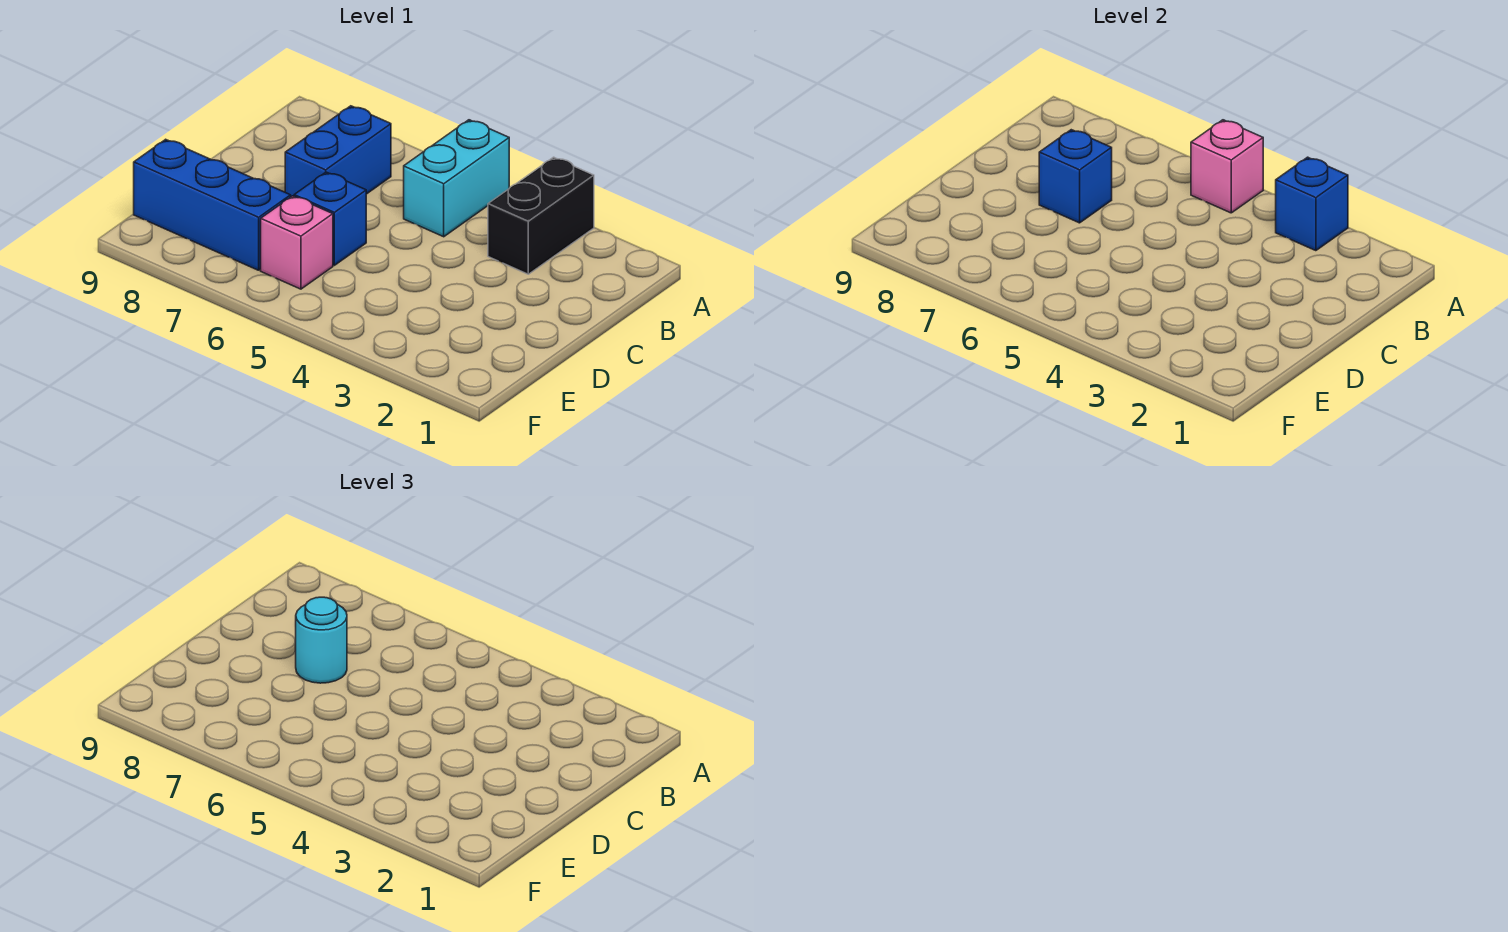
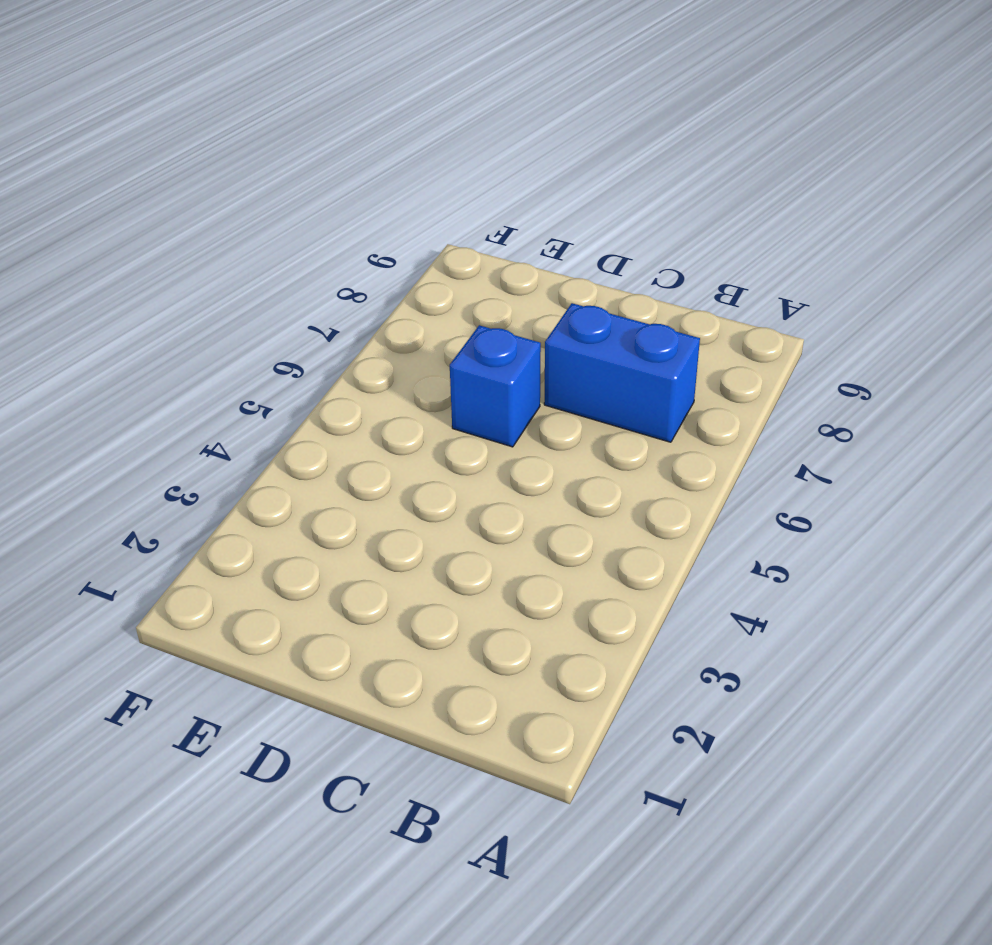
none -> black brick A3:B3 level 1
none -> cyan brick A5:B5 level 1

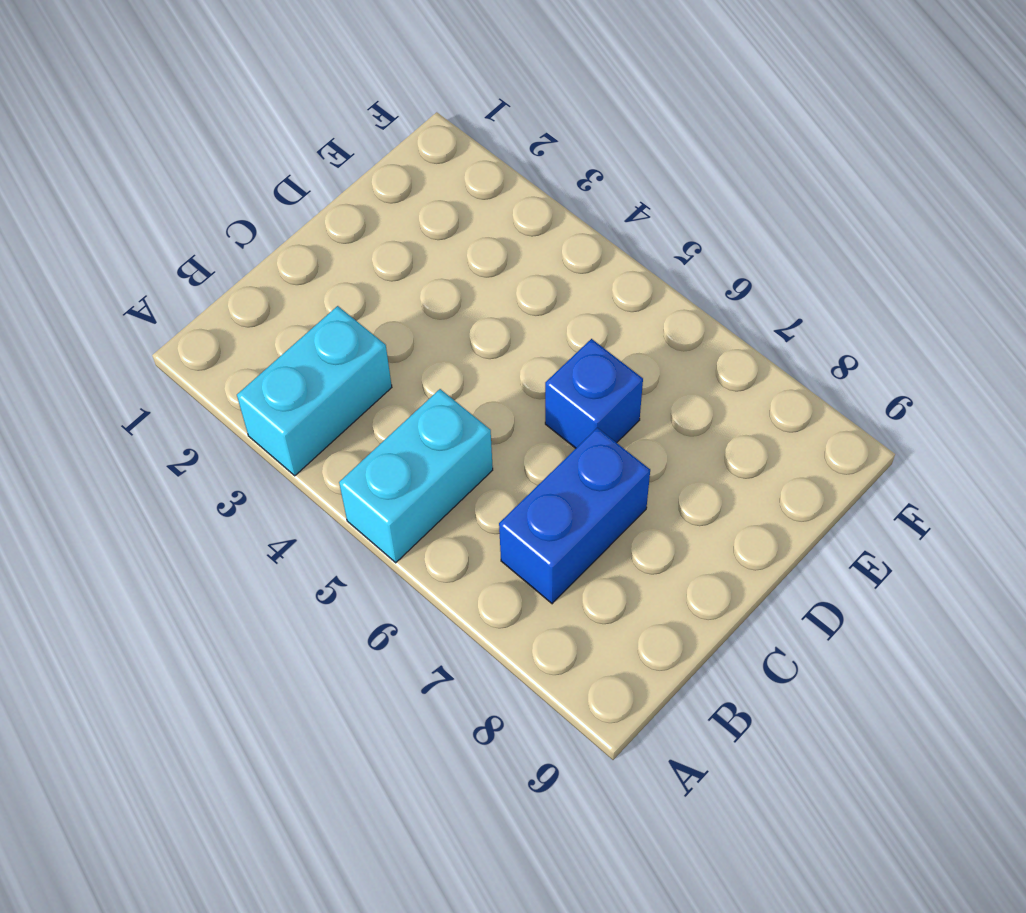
cyan brick A3:B3 level 1 -> black brick A3:B3 level 1
none -> pink brick E6 level 1
none -> blue brick E7:E9 level 1

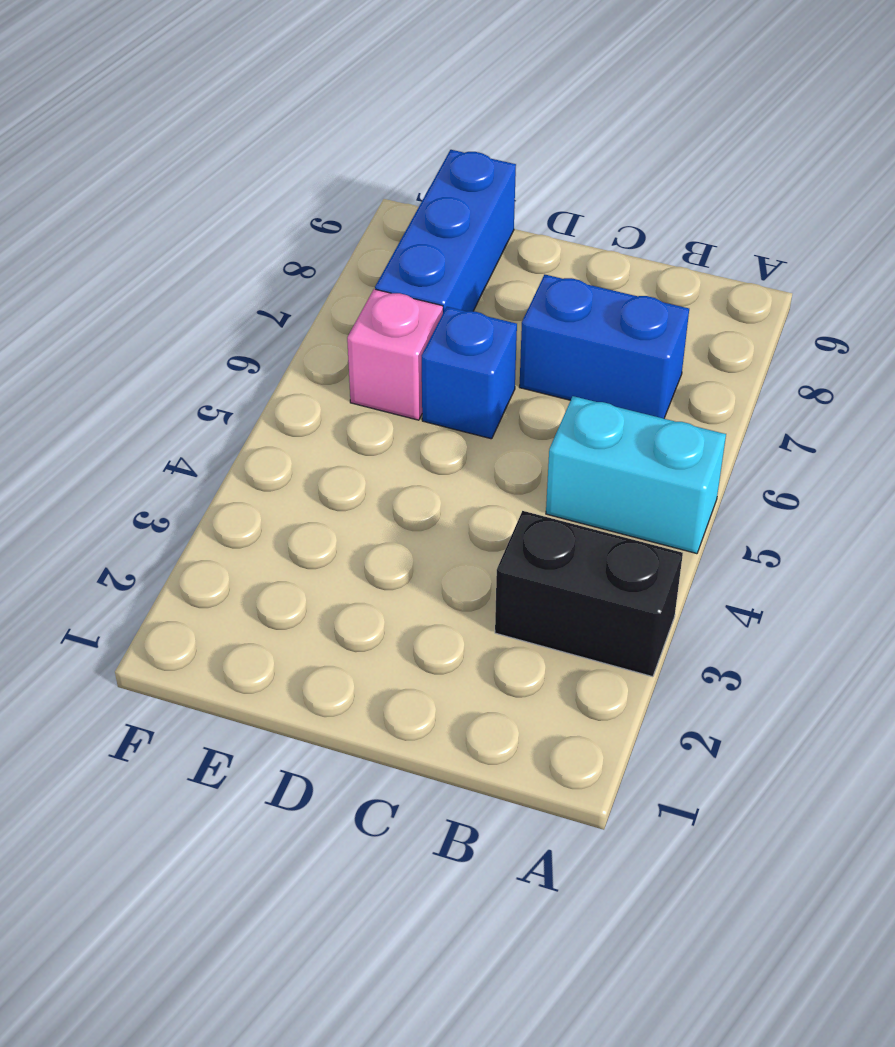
none -> blue brick A3 level 2
none -> pink brick A5 level 2

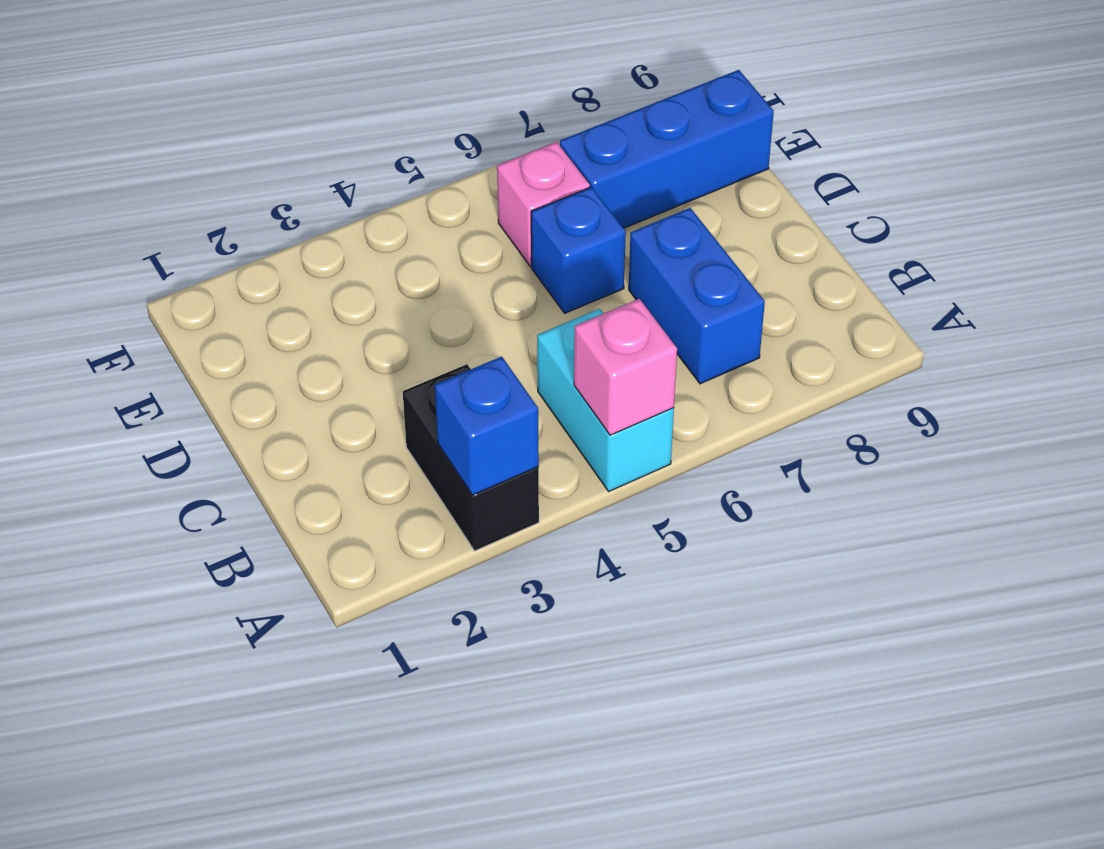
none -> blue brick C7 level 2
none -> cyan round brick C7 level 3

